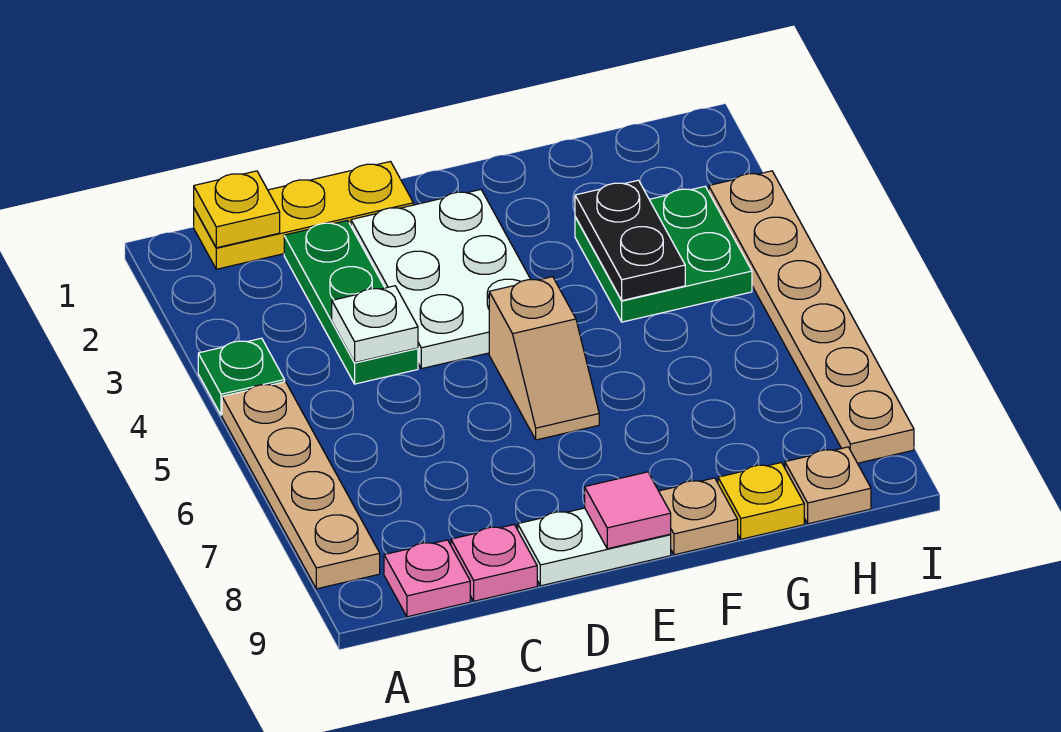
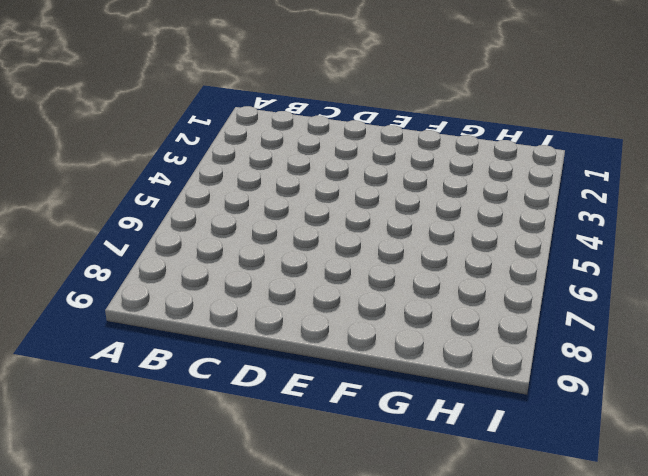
none -> green plate A4 level 1
none -> tan plate A5:A8 level 1
none -> yellow plate B1:D1 level 1

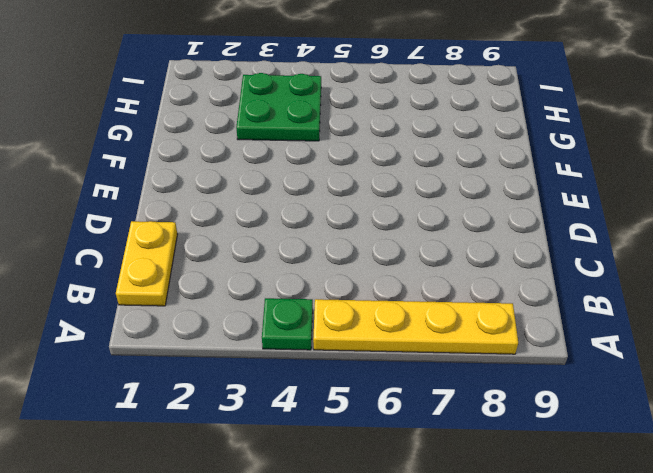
yellow plate A5:A8 level 1 -> tan plate A5:A8 level 1
yellow plate B1:C1 level 1 -> yellow plate B1:D1 level 1
none -> pink plate B9 level 1
none -> green plate C2:C4 level 1
none -> pink plate C9 level 1

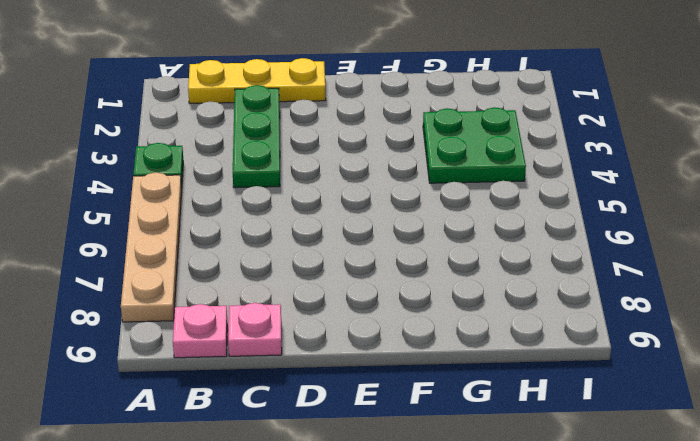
none -> white plate D2:E4 level 1
none -> white plate D9:E9 level 1
none -> tan slope E5:E6 level 1 top 5

